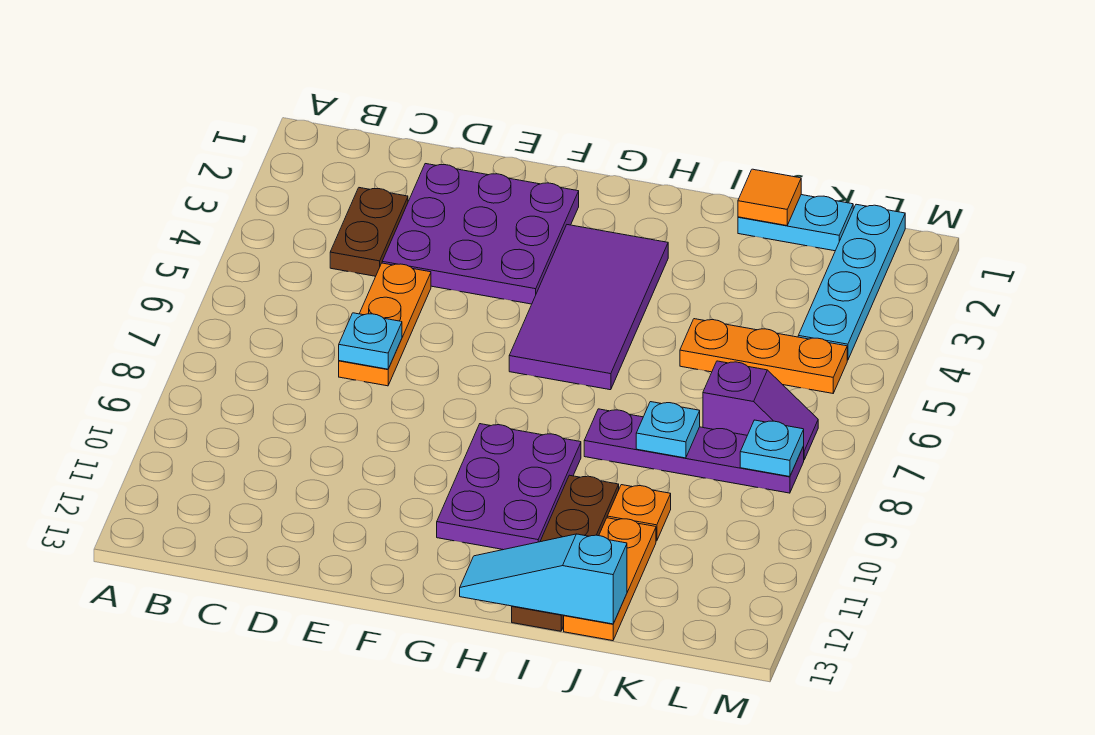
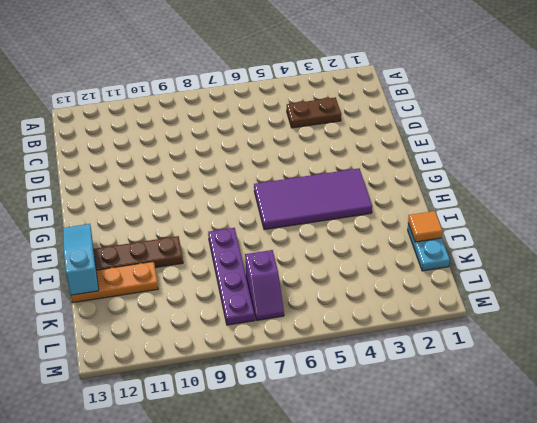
none -> purple plate D2:F4 level 1
none -> orange plate D5:D7 level 1
none -> purple plate G9:H11 level 1

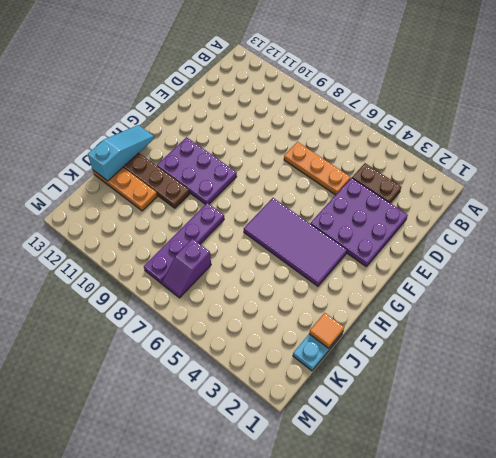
none -> orange plate J5:L5 level 1
none -> orange plate J10 level 1
none -> cyan plate L1:L4 level 1

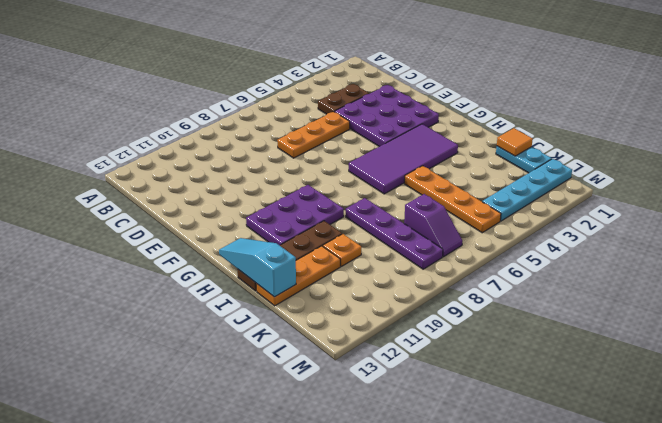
orange plate I5:L5 level 1 -> orange plate J5:L5 level 1
none -> cyan plate D7 level 2
none -> cyan plate J8 level 2
none -> cyan plate L8 level 2

